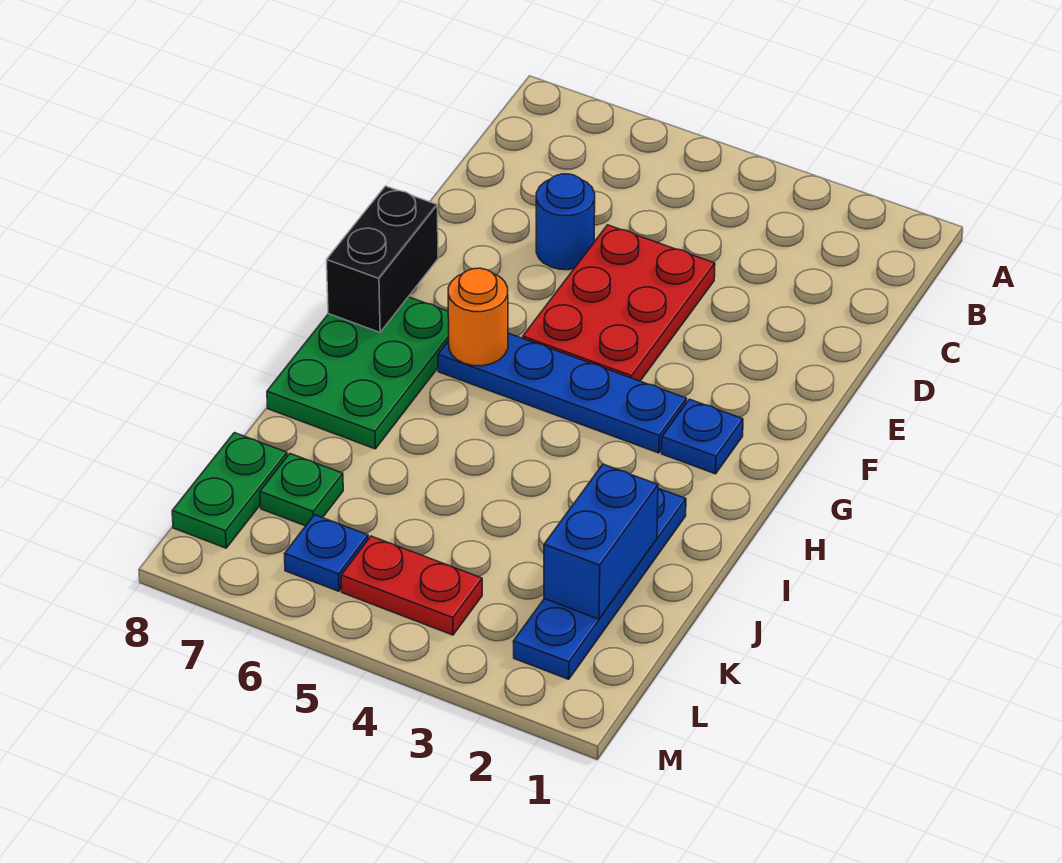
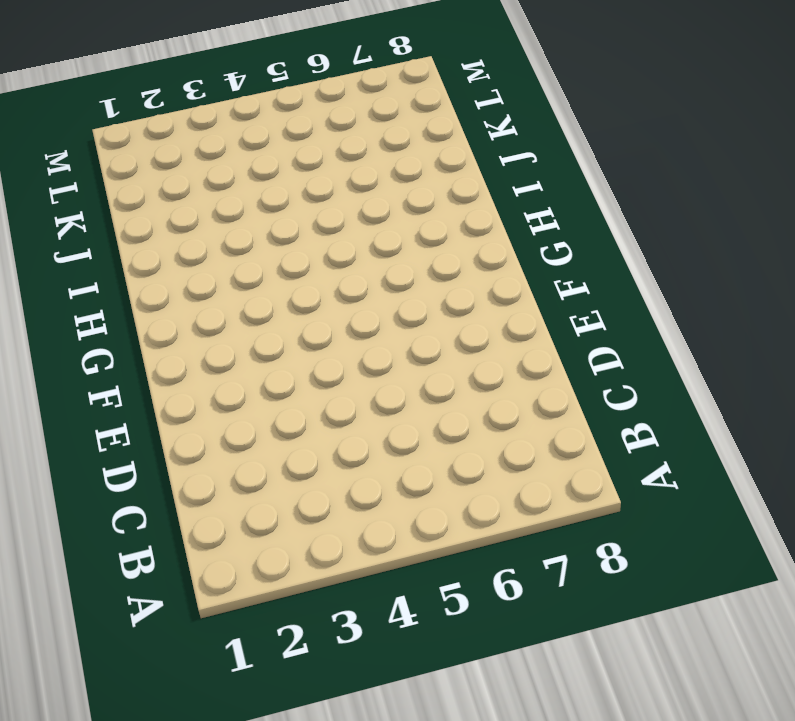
none -> red plate D4:F5 level 1
none -> blue round brick D6 level 1
none -> blue plate G2 level 1

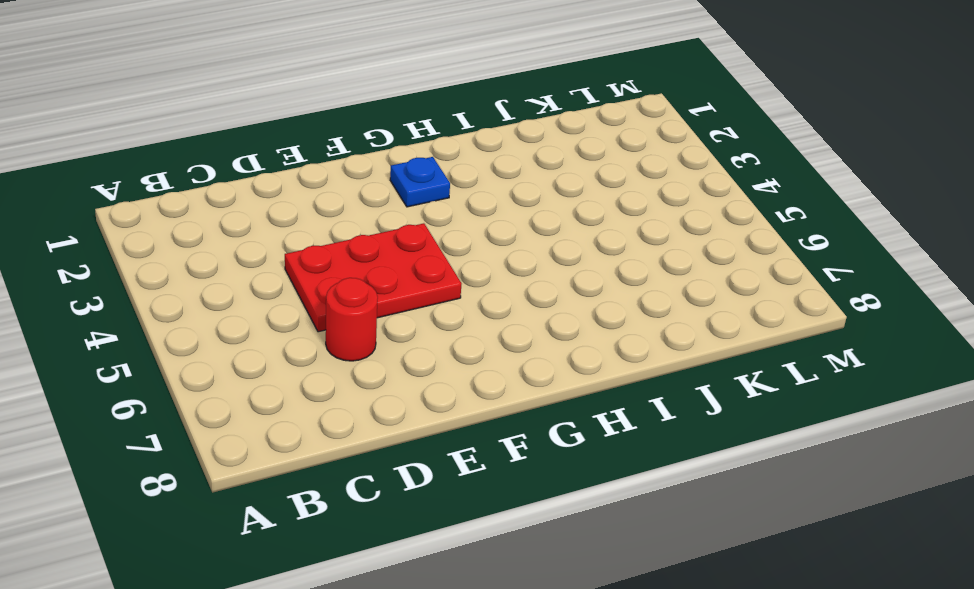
red round brick D6 level 1 -> blue round brick D6 level 1
none -> blue plate G3:G6 level 1
none -> green plate G7:I8 level 1
none -> blue plate I2:L2 level 1

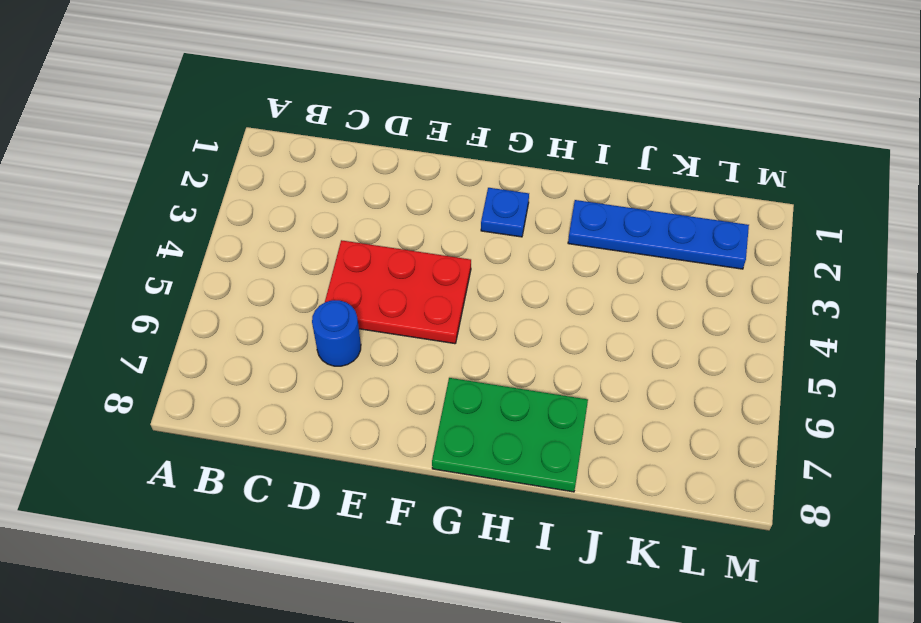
none -> blue plate G3:G6 level 1
none -> green plate K7 level 1
none -> green plate K8:L8 level 1

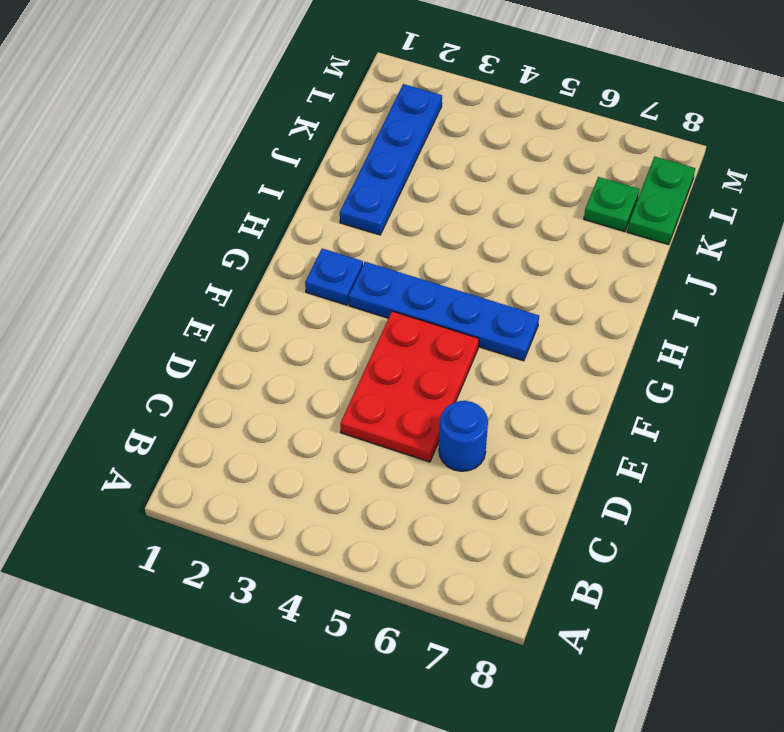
none -> green plate G7:I8 level 1
none -> red plate L4:L5 level 1
none -> blue plate L6 level 1

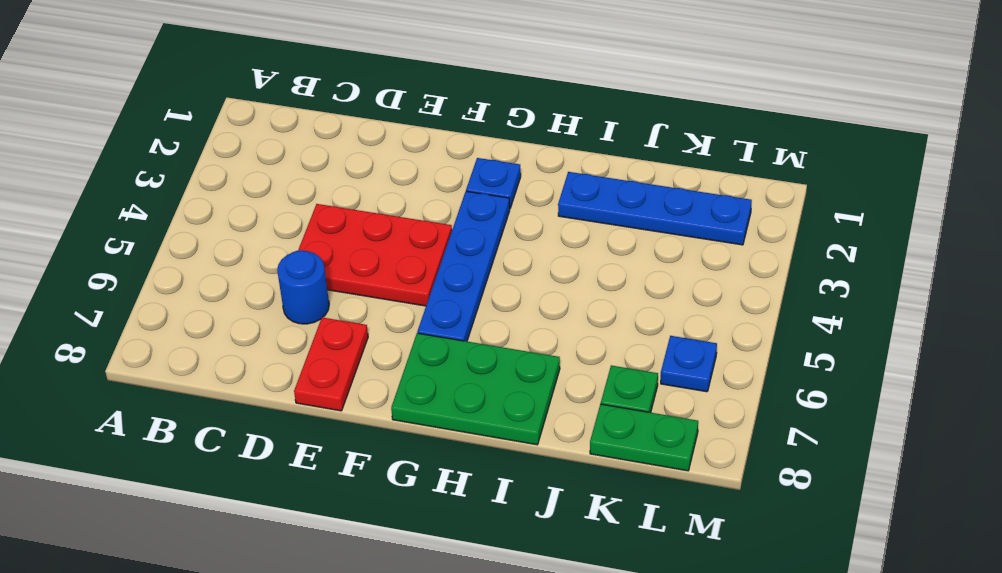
red plate E7:E8 level 1 -> red plate L4:L5 level 1
none -> black brick F8:G8 level 2
none -> orange round brick G6 level 2
none -> blue brick J2:K2 level 2

